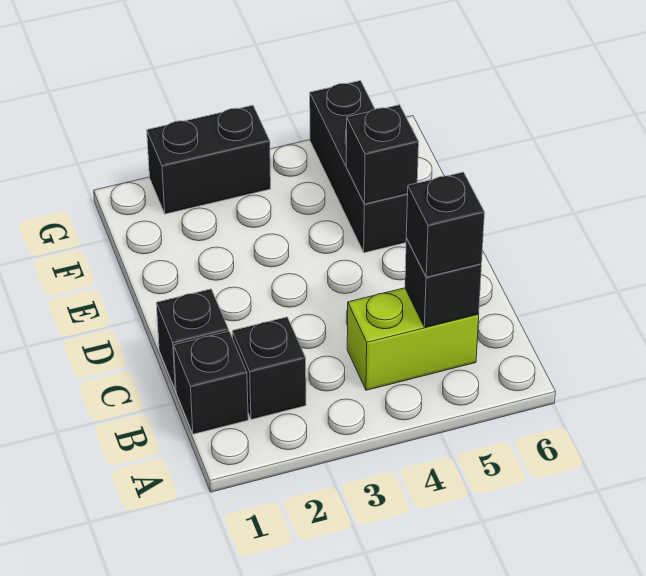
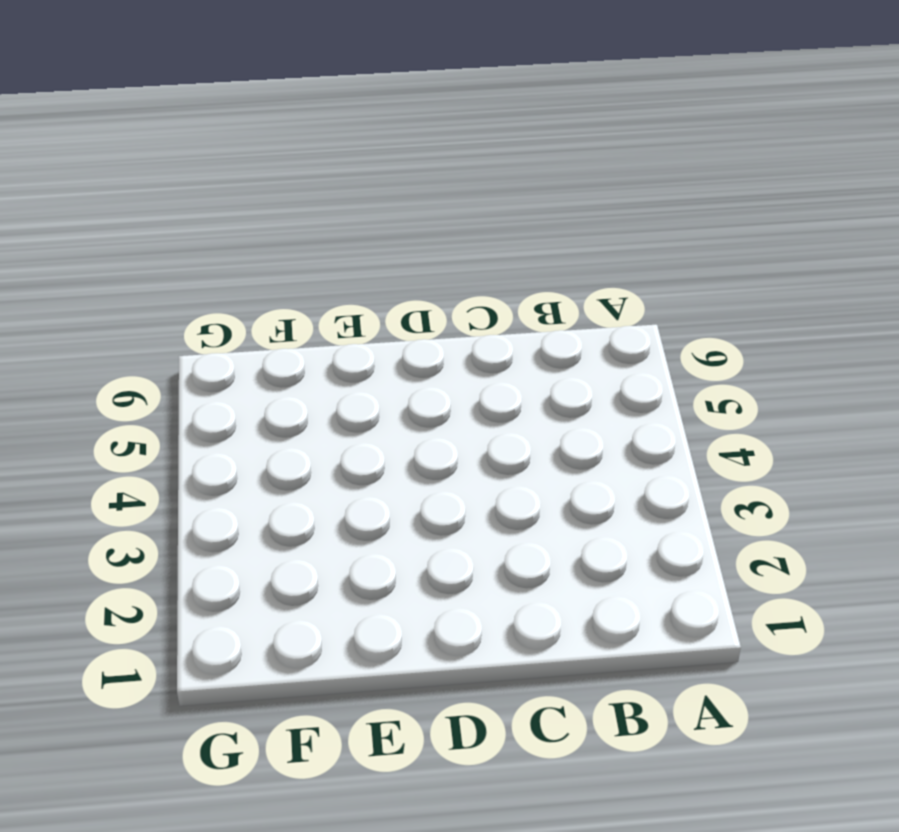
none -> black brick B1 level 1
none -> black brick B2 level 1

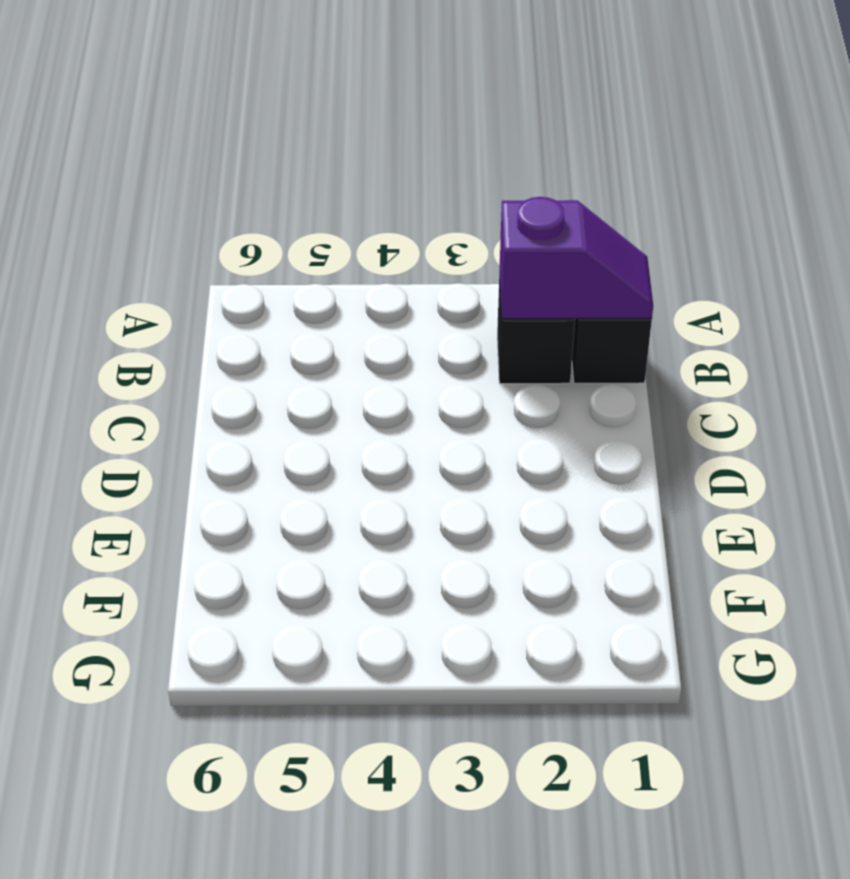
purple slope B1:B2 level 2 top 2 -> none
none -> lime brick B4:B5 level 1
none -> black brick C1 level 1

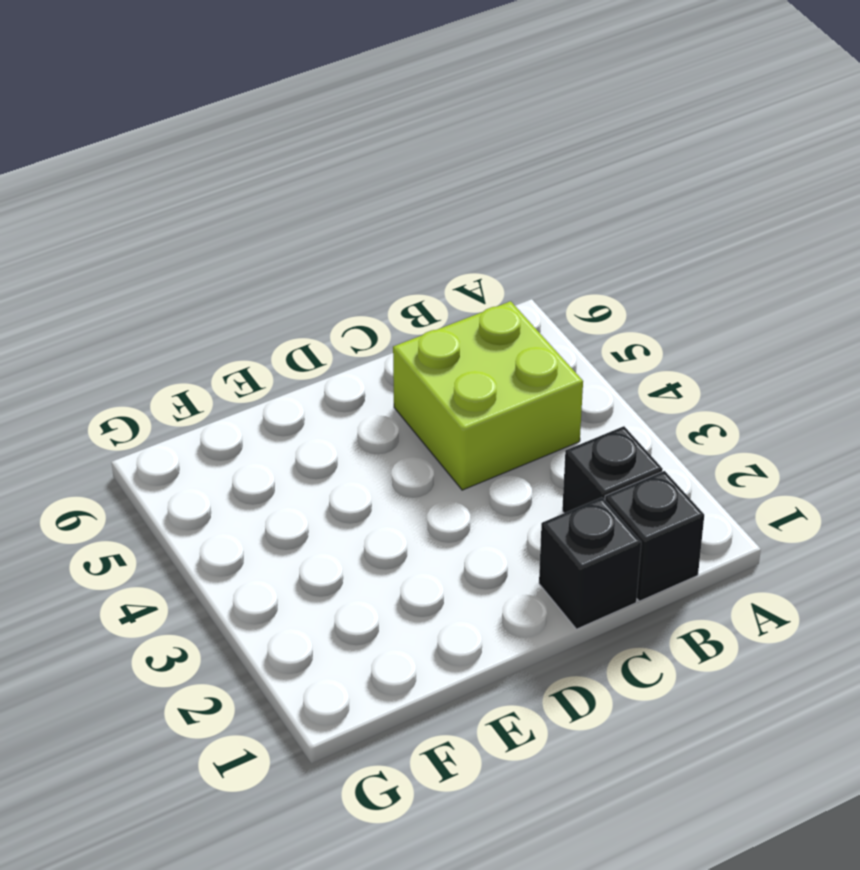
lime brick B4:C5 level 1 -> lime brick B4:B5 level 1
none -> black brick E5:G5 level 1
none -> black brick G2:G3 level 1

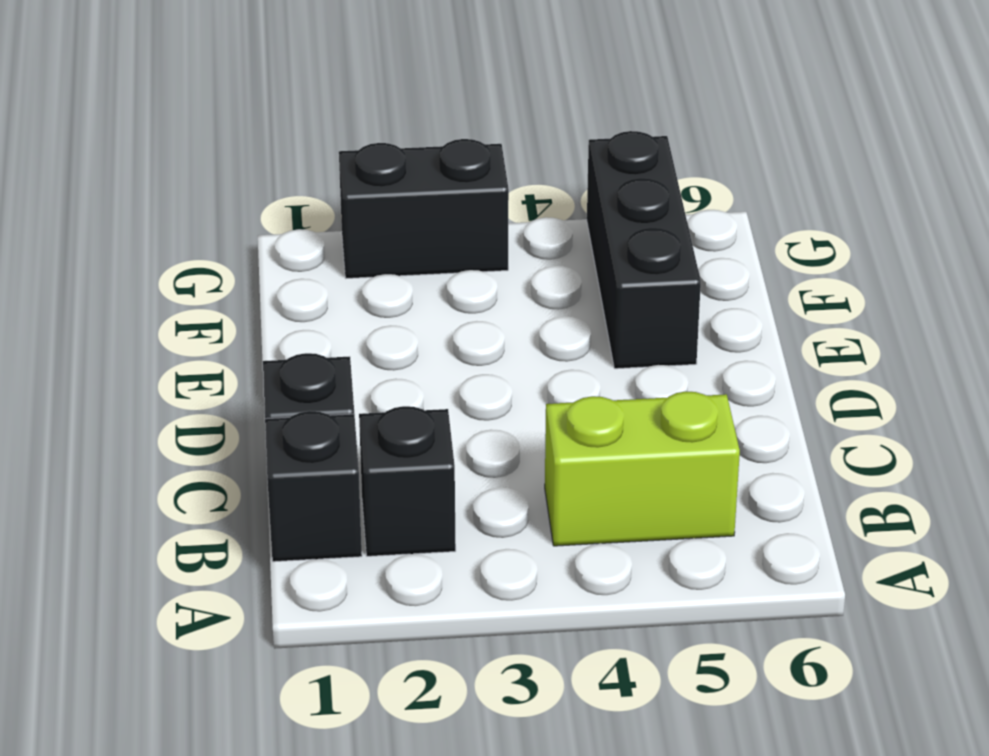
none -> black brick B5 level 2
none -> black brick E5 level 2

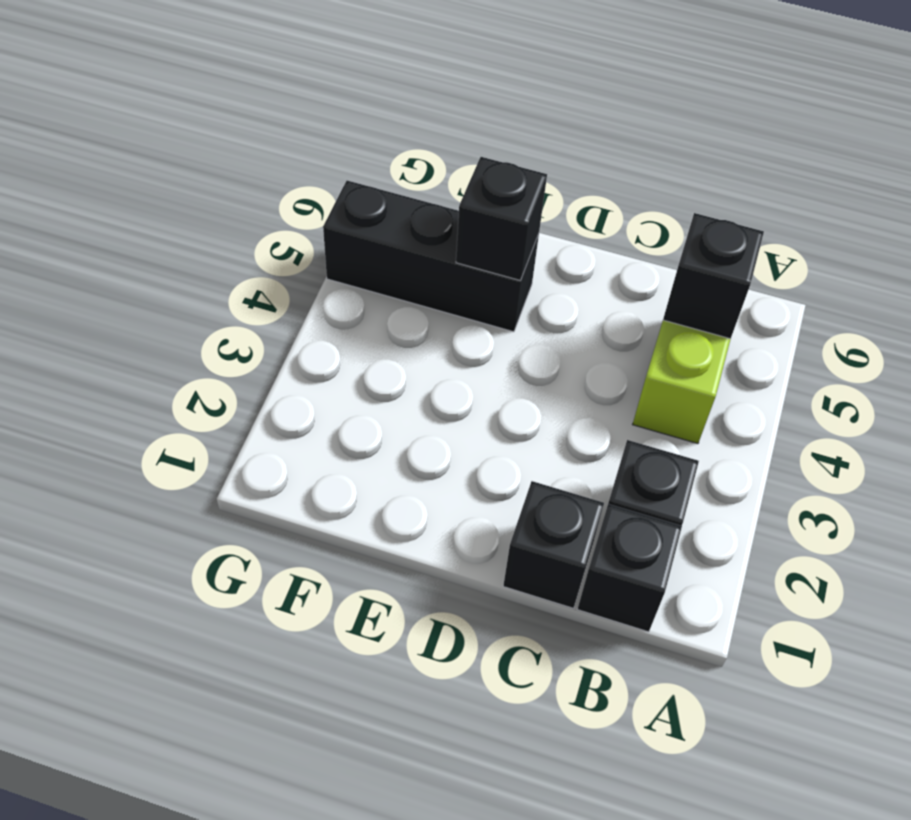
none -> black brick G2:G3 level 1
none -> black brick B5 level 3

